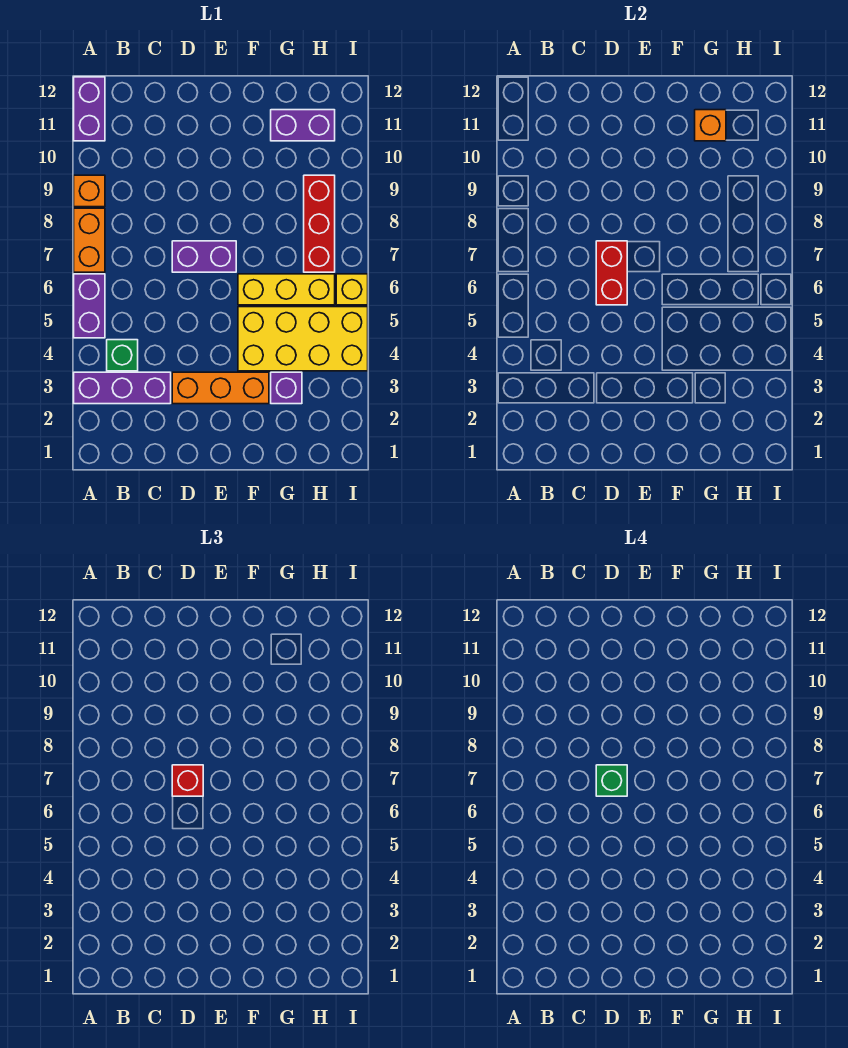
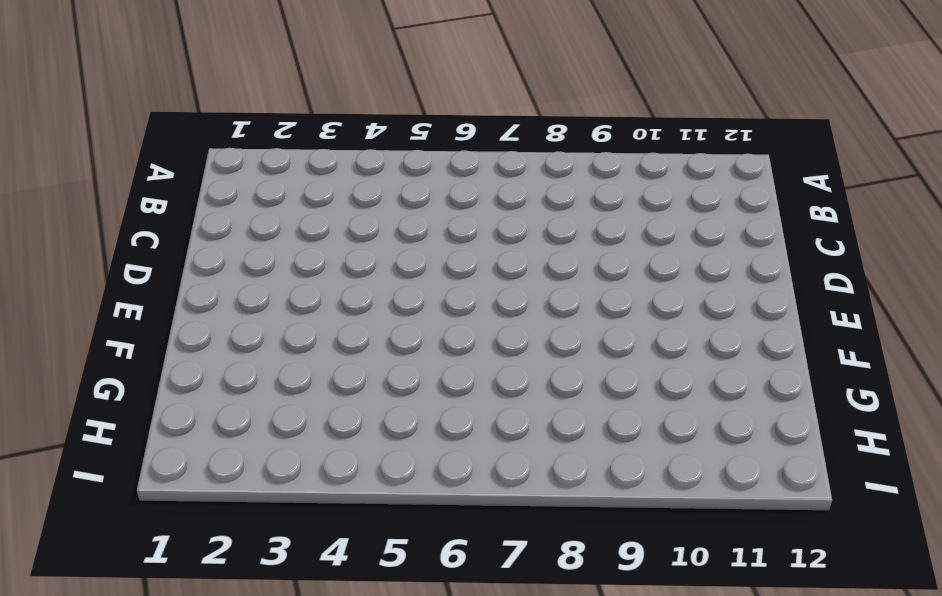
none -> purple brick A3:C3 level 1
none -> purple brick A5:A6 level 1
none -> orange brick A7:A8 level 1

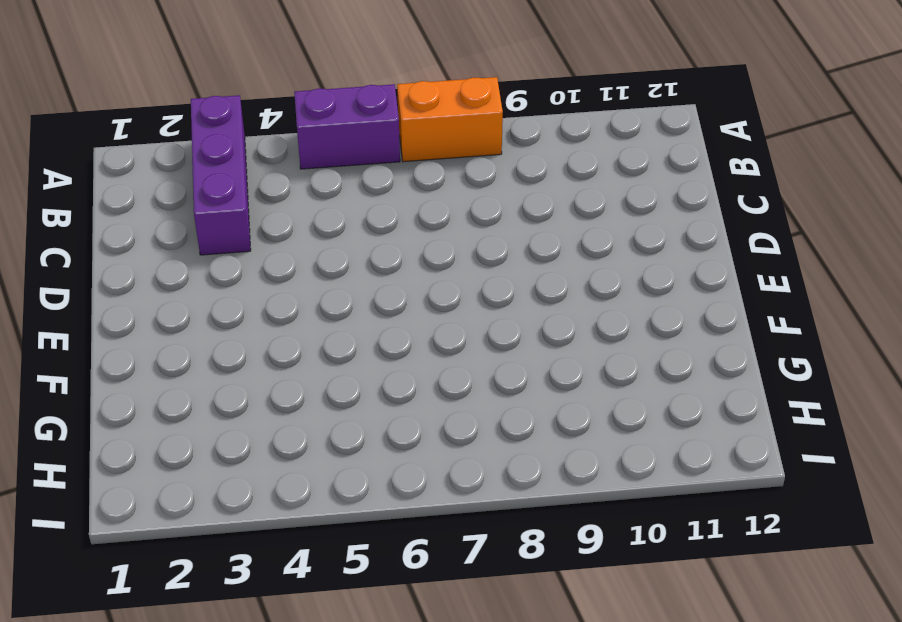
none -> orange brick A9 level 1
none -> purple brick A11:A12 level 1
none -> green brick B4 level 1

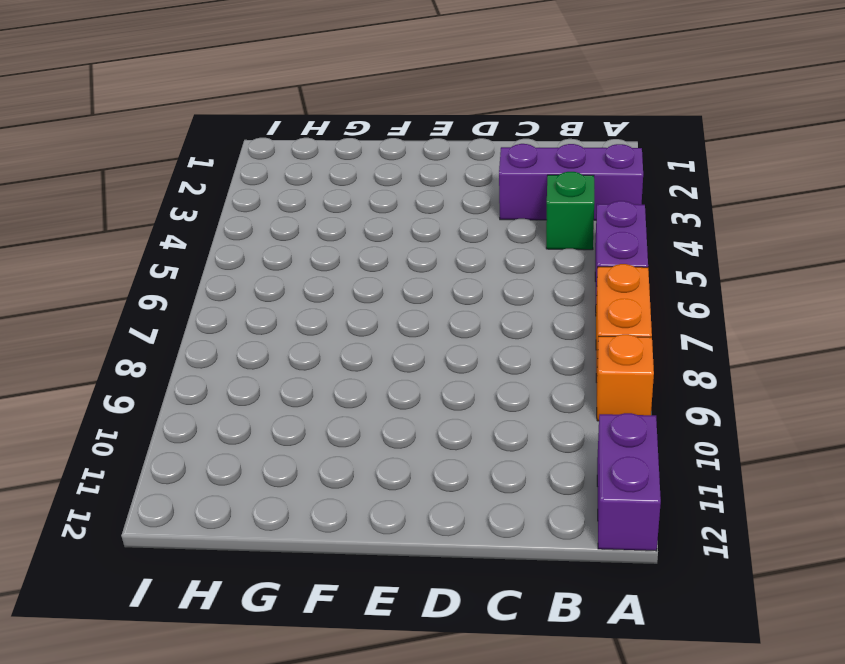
none -> orange brick D3:F3 level 1
none -> purple brick D7:E7 level 1
none -> yellow brick F4:I5 level 1

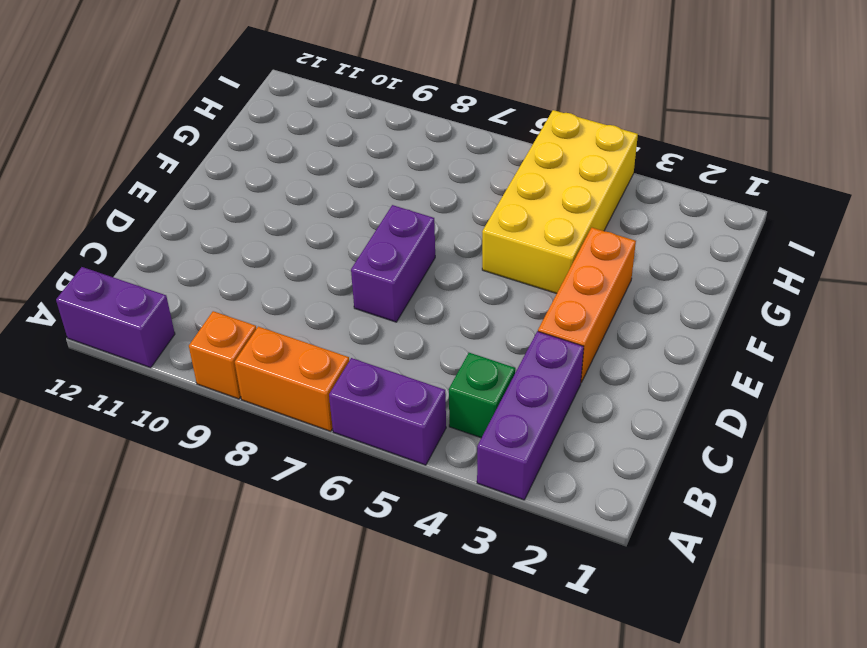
none -> yellow brick F6:H6 level 1
none -> purple brick G3 level 1
none -> purple brick G11:H11 level 1

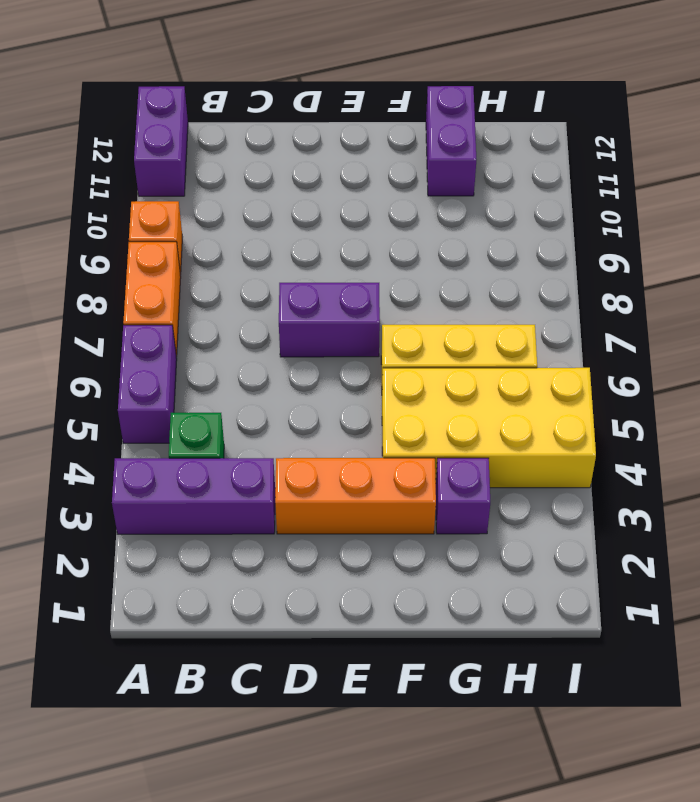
purple brick G11:G12 level 1 -> purple brick G11:H11 level 1
none -> red brick H7:H9 level 1
none -> yellow brick I6 level 1
none -> red brick D6:D7 level 2

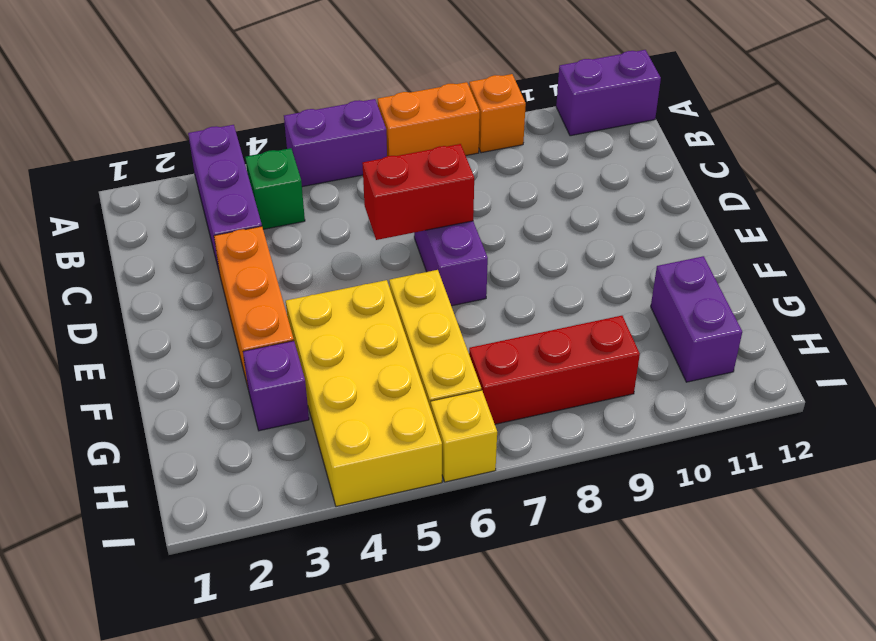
none -> orange brick G11 level 2
none -> red brick D7 level 3
none -> green brick D7 level 4

